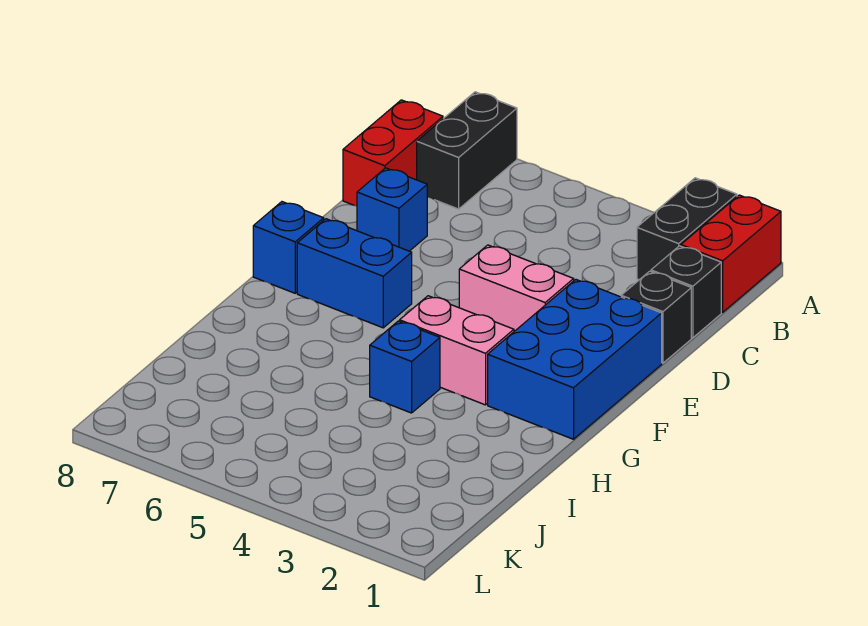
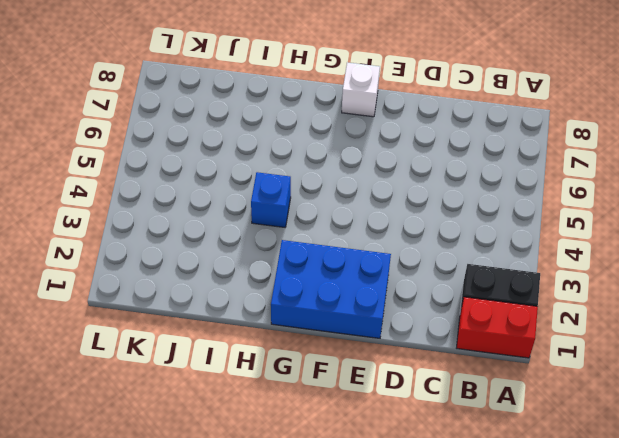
white brick F8 level 1 -> blue brick F8 level 1
none -> black brick A7:B7 level 1
none -> red brick B8:C8 level 1
none -> black brick C1 level 1

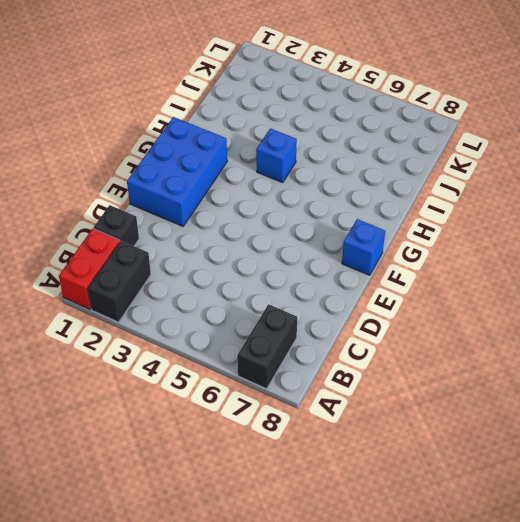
none -> red brick B8:C8 level 1
none -> black brick D1 level 1
none -> blue brick D7 level 1

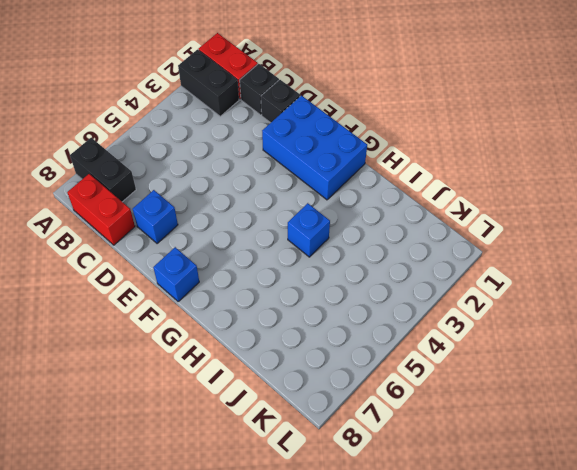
none -> pink brick E3:E4 level 1
none -> blue brick F6:F7 level 1
none -> pink brick G3:G4 level 1

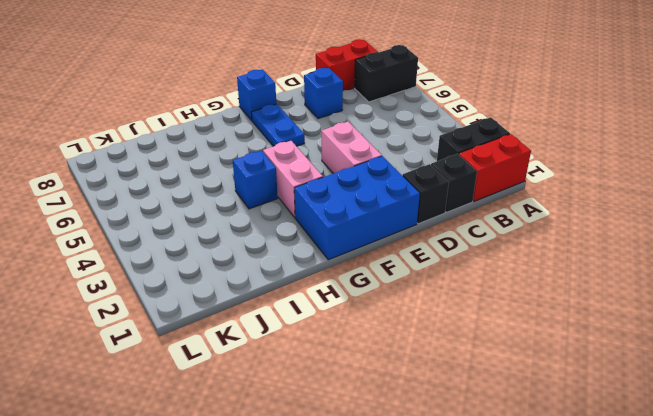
blue plate F6:F7 level 1 -> blue brick F6:F7 level 1

